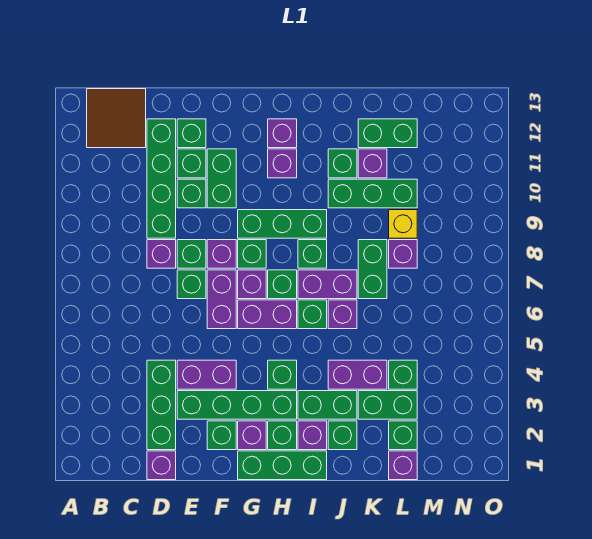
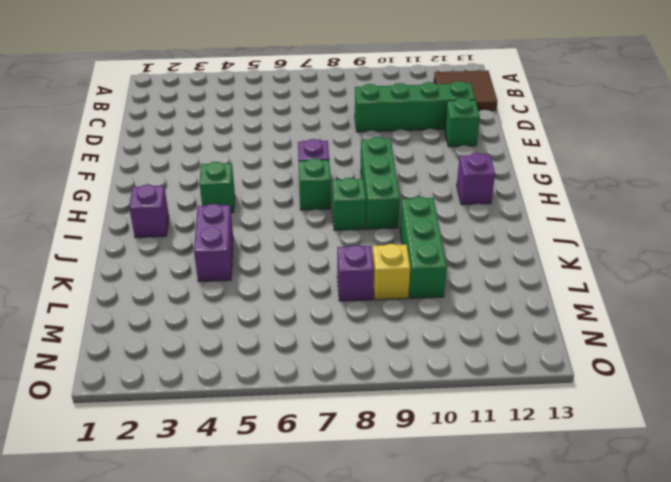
none -> purple brick D1 level 1
none -> green brick D2:D4 level 1
none -> purple brick D8 level 1
none -> green brick E3:H3 level 1

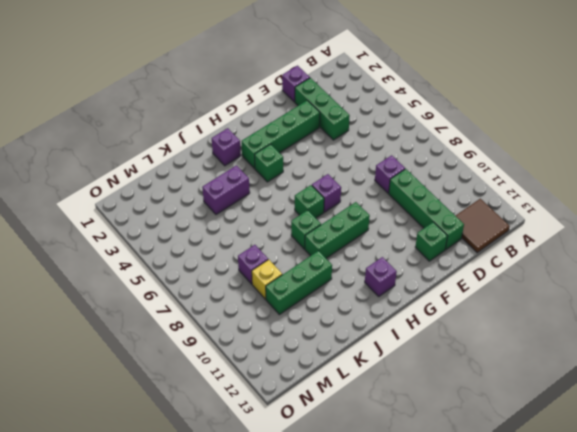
none -> purple brick E4:F4 level 1
none -> green brick E7 level 1
none -> green brick E8 level 1
none -> green brick E10 level 1

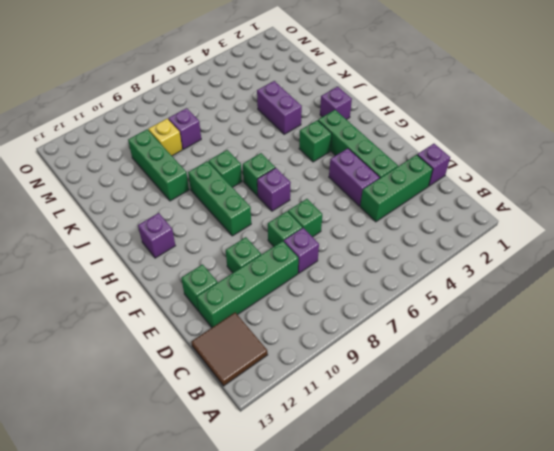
none -> green brick E11 level 1
none -> green brick F2 level 1
none -> purple brick F6:F7 level 1
none -> purple brick F8 level 1

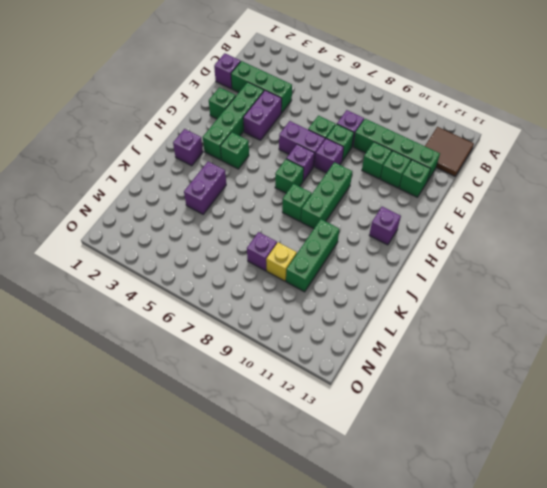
none -> green brick F10:F11 level 1
none -> green brick G1:I1 level 1
none -> purple brick G2 level 1
none -> purple brick G6:H6 level 1

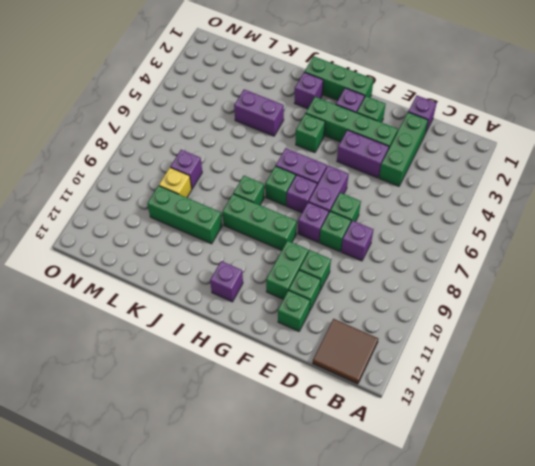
none -> green brick D9:D12 level 1
none -> green brick G8 level 1
none -> green brick H2 level 1
none -> purple brick H11 level 1

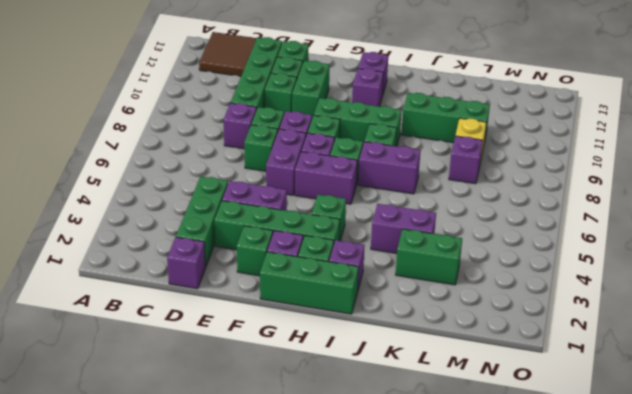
none -> green brick I3:J3 level 1
none -> green brick I6 level 1
none -> green brick J2 level 1
none -> purple brick J6 level 1

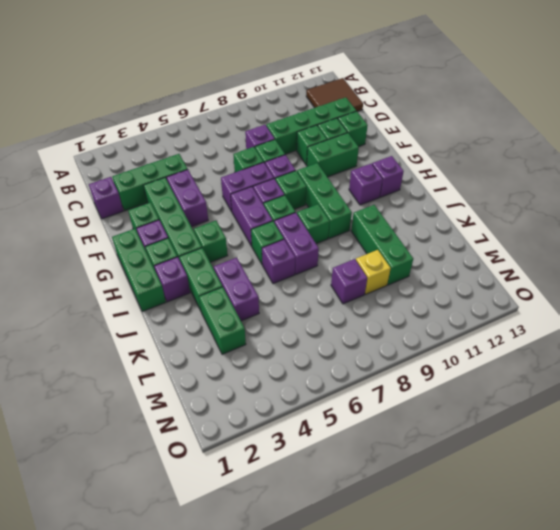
none -> green brick J2 level 1
none -> green brick J11 level 1
none -> green brick K7:K8 level 1
none -> purple brick K11 level 1

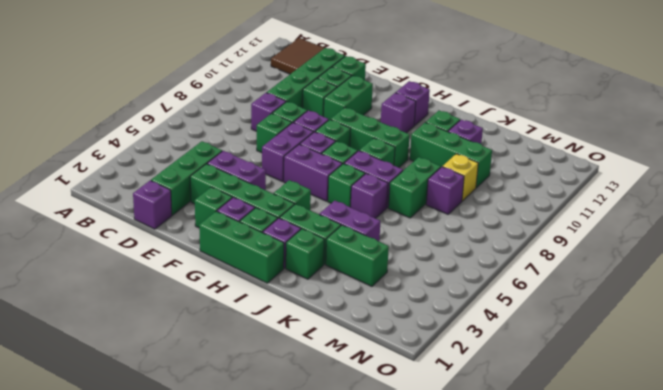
none -> green brick K12:L12 level 1
none -> purple brick L1 level 1
none -> green brick L2 level 1
none -> green brick L4 level 1

